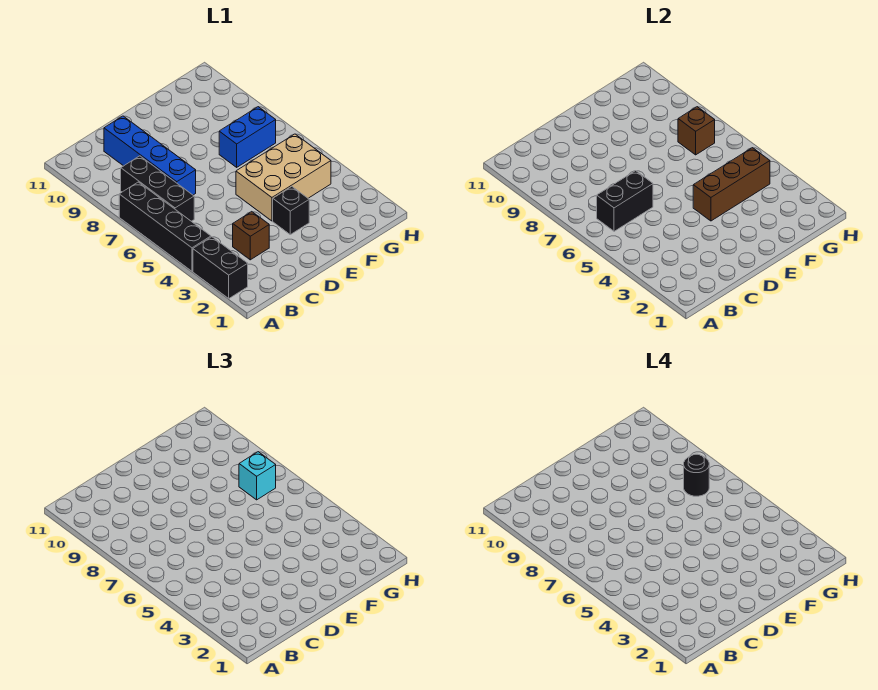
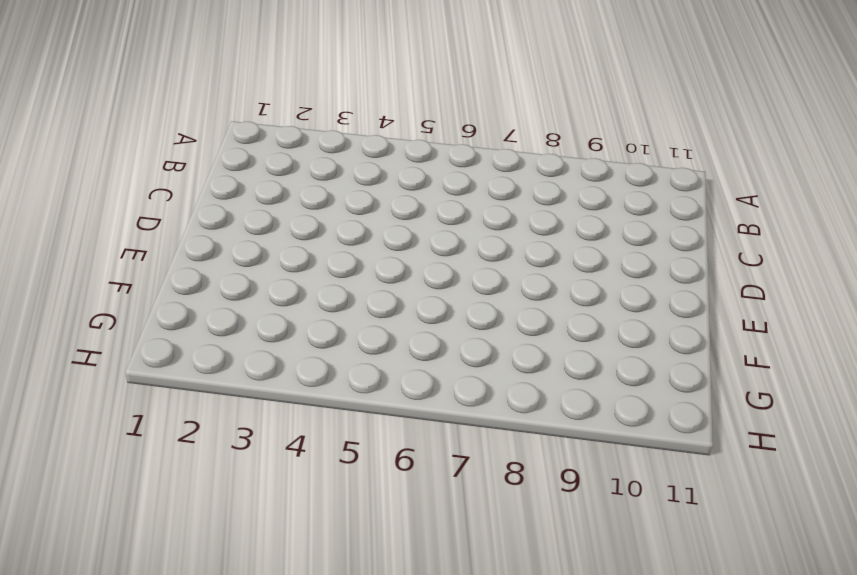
none -> black brick A2:A3 level 1
none -> black brick A4:A7 level 1
none -> black brick B6:B8 level 1

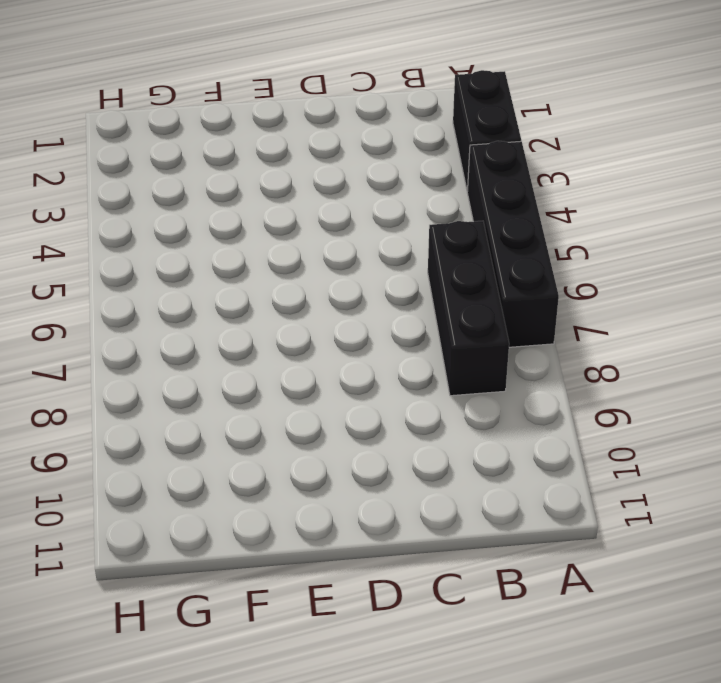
none -> brown brick C3 level 1
none -> blue brick C7:C10 level 1
none -> black brick E3 level 1

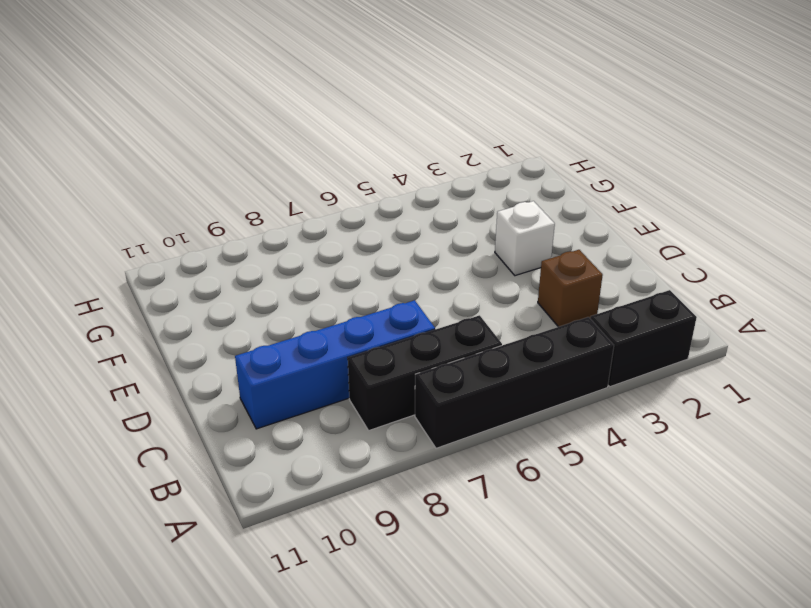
white brick E3 level 1 -> black brick E3 level 1
none -> tan brick E4:G5 level 1
none -> blue brick F7:G7 level 1
none -> black brick B6:C6 level 2

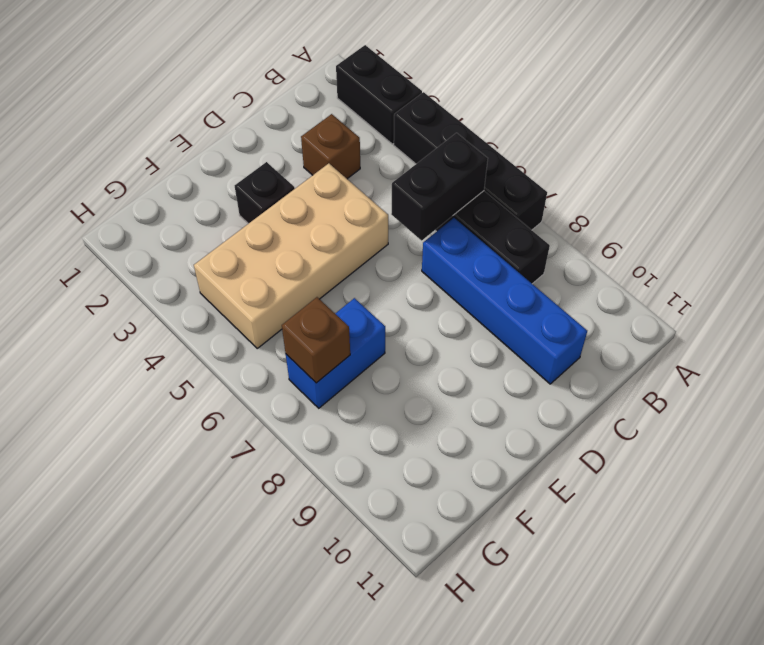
tan brick D4:G5 level 1 -> tan brick E4:G5 level 1
none -> brown brick E4:G4 level 2
none -> cyan brick G7 level 3
none -> black round brick G7 level 4

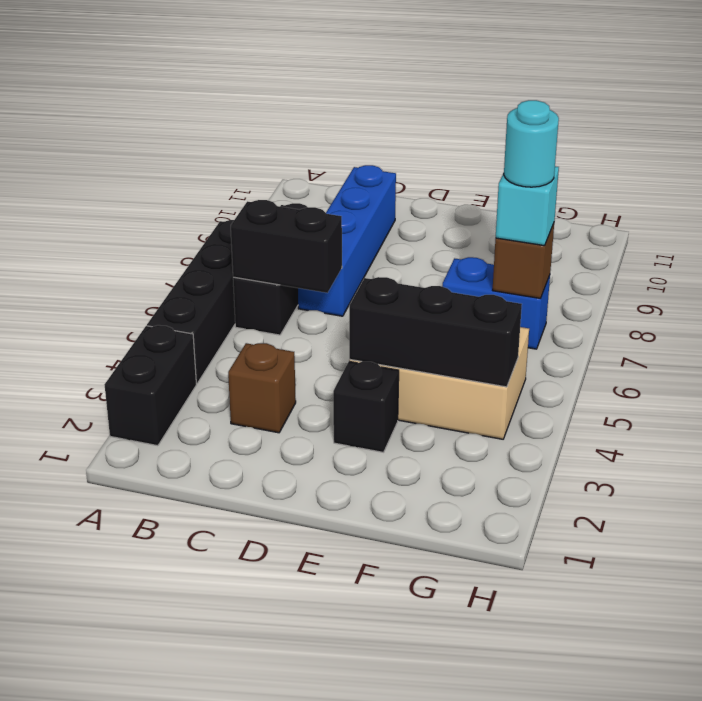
black brick E4:G4 level 2 -> brown brick E4:G4 level 2
cyan round brick G7 level 4 -> black round brick G7 level 4

